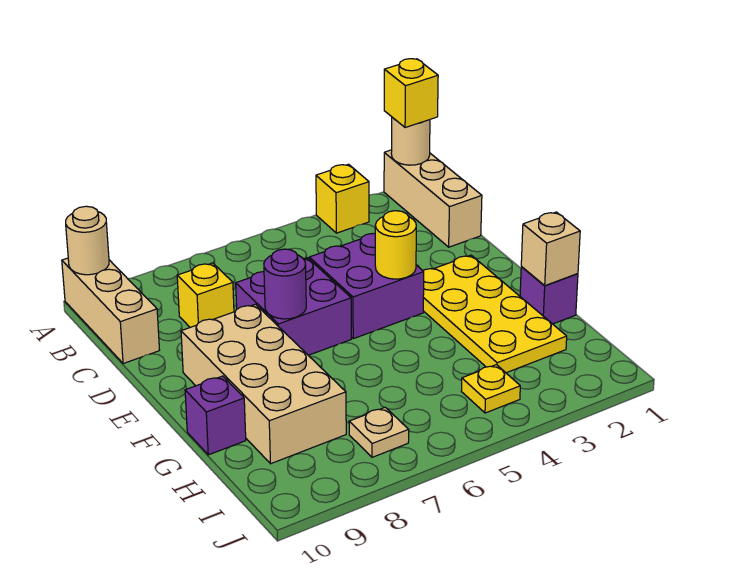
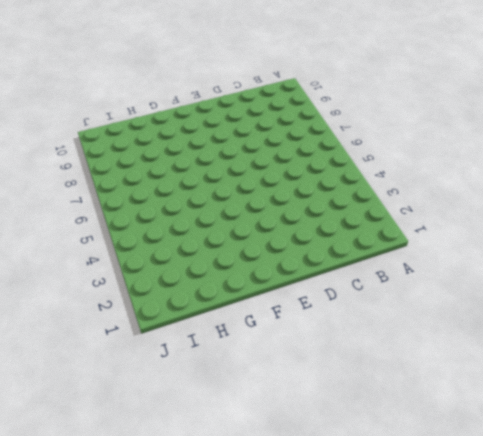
none -> tan brick A1:C1 level 1
none -> yellow brick A3 level 1
none -> tan brick A10:C10 level 1

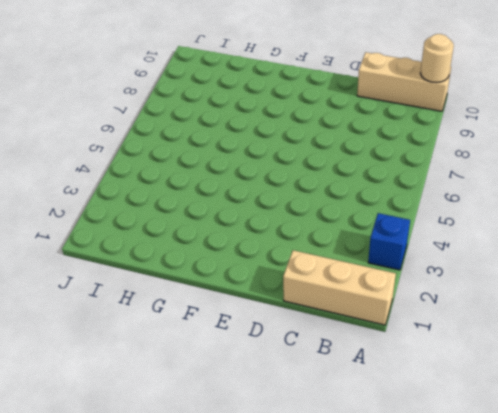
blue brick A3 level 1 -> yellow brick A3 level 1
none -> yellow brick C8 level 1
none -> purple brick D4:E5 level 1
none -> purple brick D6:E7 level 1

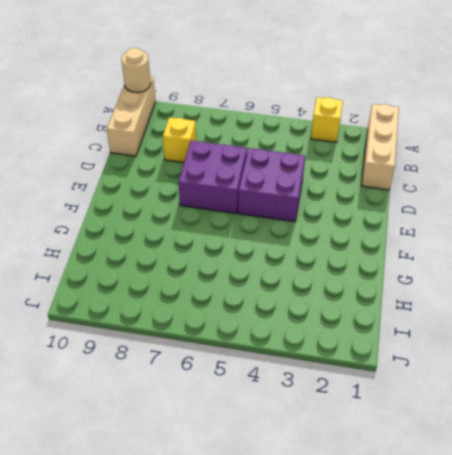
none -> yellow plate E2:H3 level 1
none -> tan brick E8:H9 level 1
none -> purple brick G1 level 1

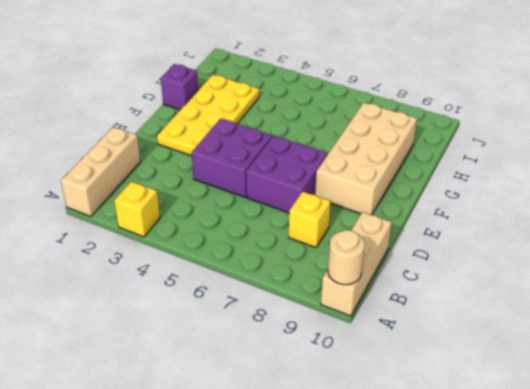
none -> purple brick G10 level 1
none -> yellow plate I4 level 1
none -> tan plate I7 level 1

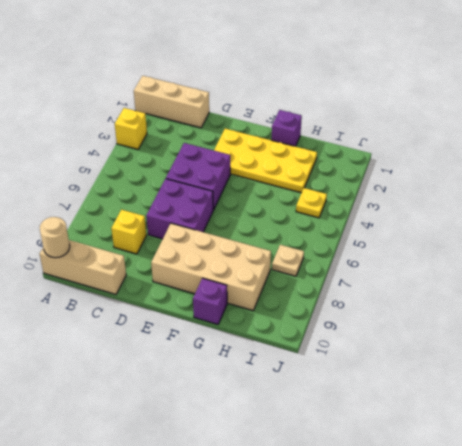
none -> tan round brick A1 level 2
none -> yellow round brick E4 level 2
none -> purple round brick E7 level 2

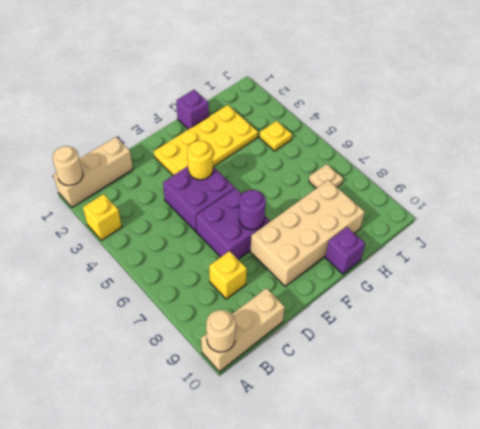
none -> tan brick G1 level 2
none -> yellow brick A1 level 3

